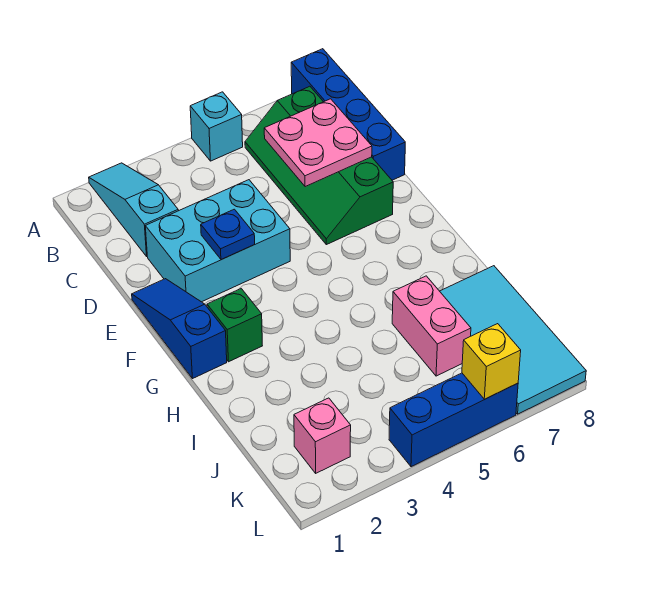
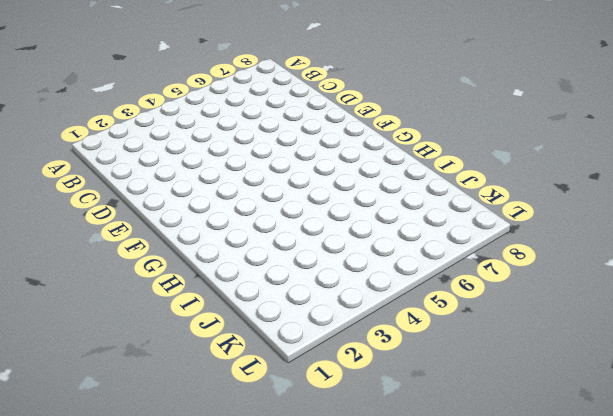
none -> cyan slope A2:C2 level 1 top C
none -> cyan brick A5 level 1
none -> blue brick A8:D8 level 1

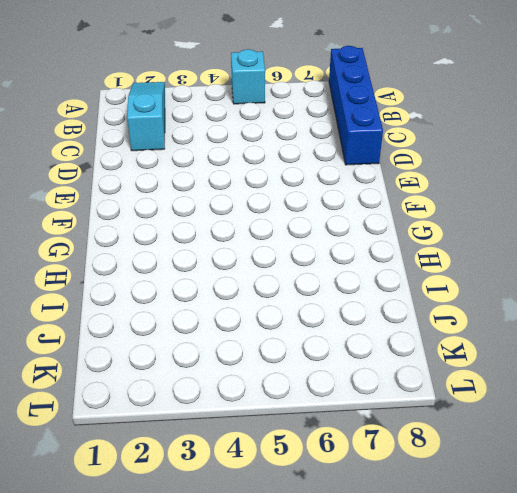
none -> green slope B6:E7 level 1 top 7
none -> cyan brick D2:E4 level 1
none -> blue slope E1:G1 level 1 top G

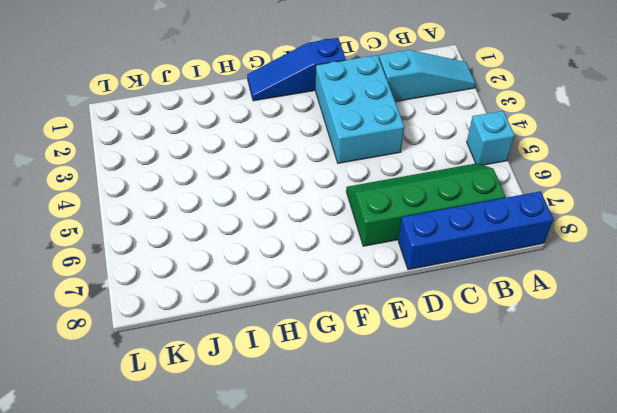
blue slope E1:G1 level 1 top E -> blue slope E1:G1 level 1 top G
none -> green brick G2 level 1
none -> pink brick I6:J6 level 1
none -> cyan tile I7:L8 level 1

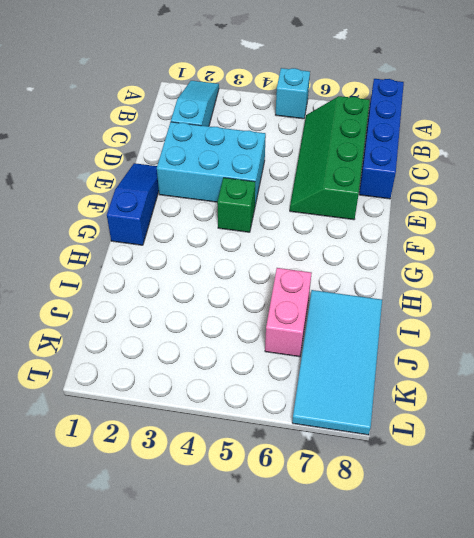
green brick F4 level 1 -> green brick G2 level 1
none -> pink brick K2 level 1
none -> blue brick L4:L6 level 1
none -> pink plate C6:D7 level 2

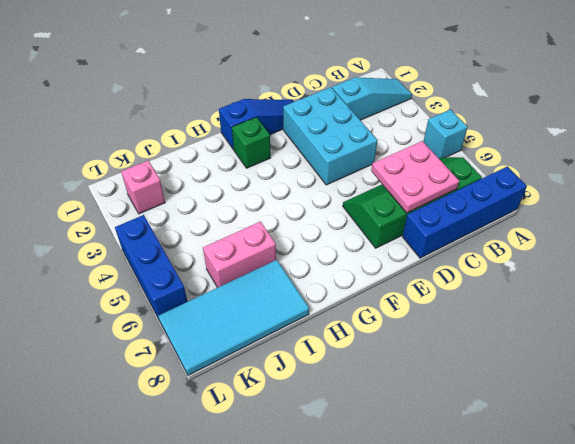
none -> blue plate E3 level 2
none -> yellow brick L6 level 2

